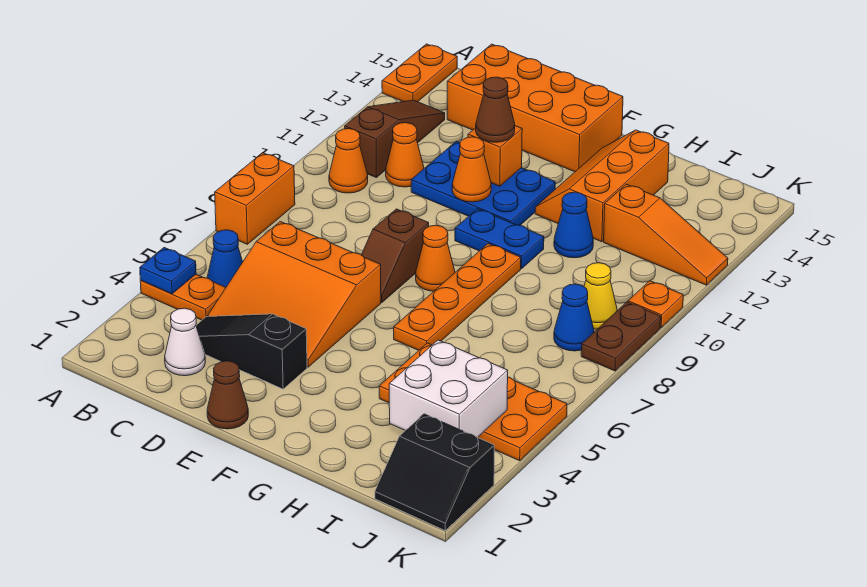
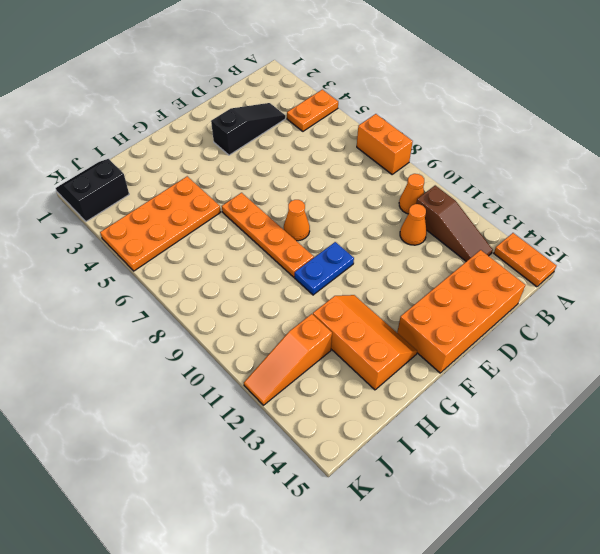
none -> blue cone B5 level 1
none -> white cone C2 level 1
none -> orange slope C4:E6 level 1 top 6
none -> blue plate D11:F12 level 1

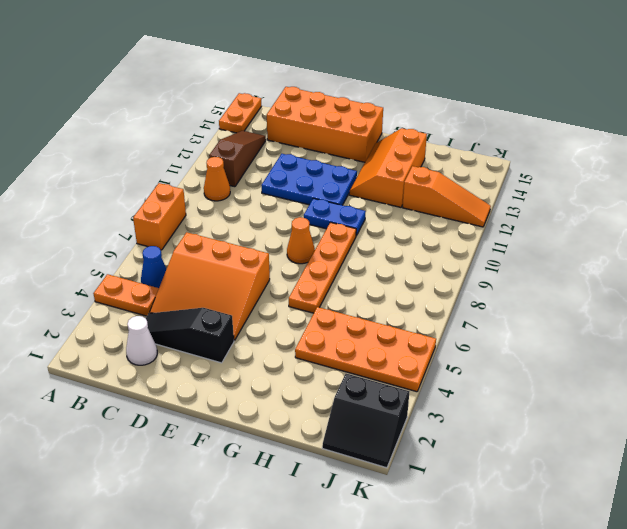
none -> orange cone C11 level 1
none -> brown cone E1 level 1
none -> brown slope E7:E8 level 1 top 8
none -> blue cone H11 level 1

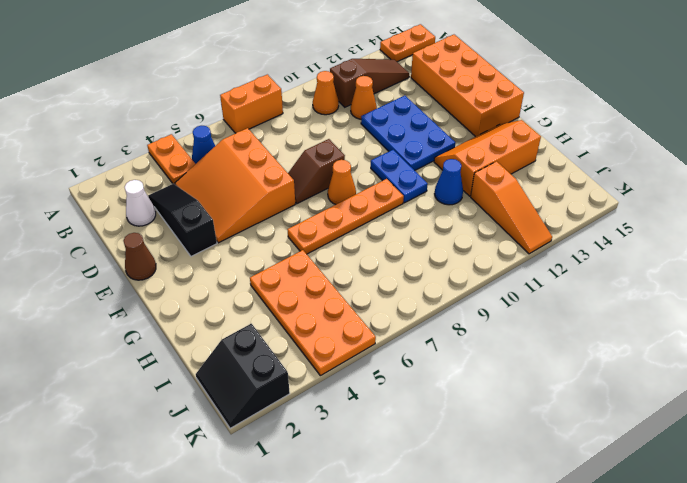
none -> blue cone J8 level 1
none -> yellow cone J9 level 1
none -> brown plate K8:K9 level 1
none -> orange plate K10 level 1

